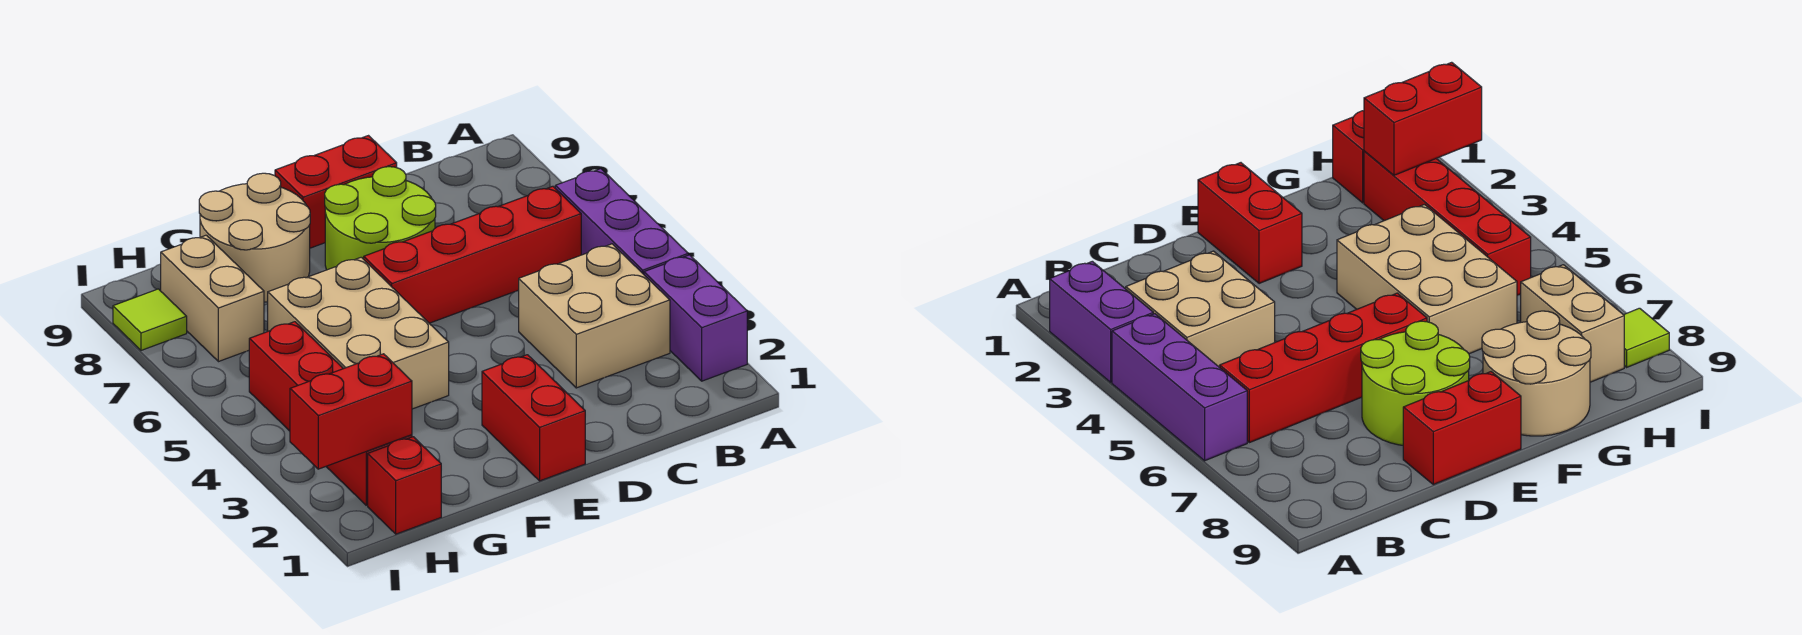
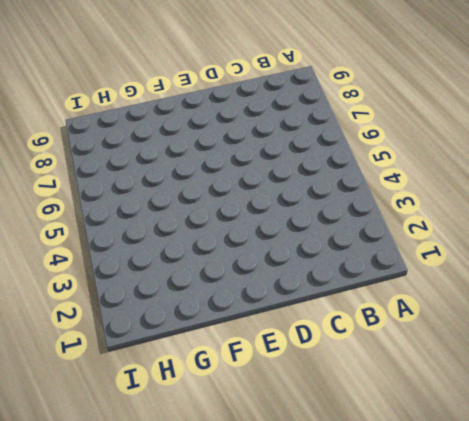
none -> purple brick A2:A3 level 1
none -> purple brick A4:A6 level 1
none -> tan brick B3:C4 level 1

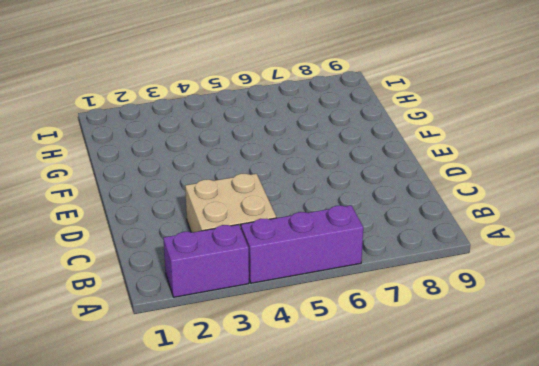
none -> red brick B6:E6 level 1
none -> lime round brick D7:E8 level 1
none -> red brick D9:E9 level 1

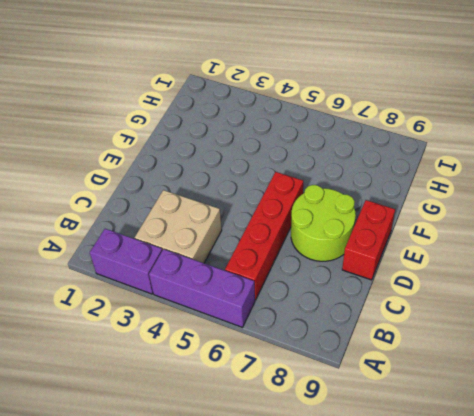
none -> red brick E1:E2 level 1
none -> tan brick F4:G6 level 1
none -> tan round brick F8:G9 level 1

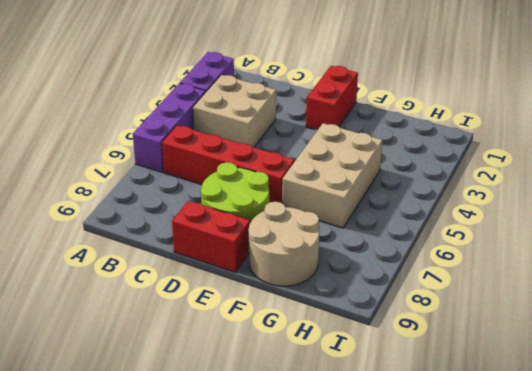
none -> red brick H1 level 1
none -> red brick H2:H5 level 1
none -> tan brick H7:H8 level 1

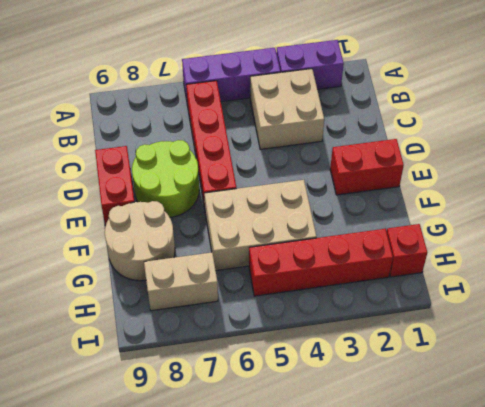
none -> lime tile I8 level 1
none -> red brick H2:I2 level 2

